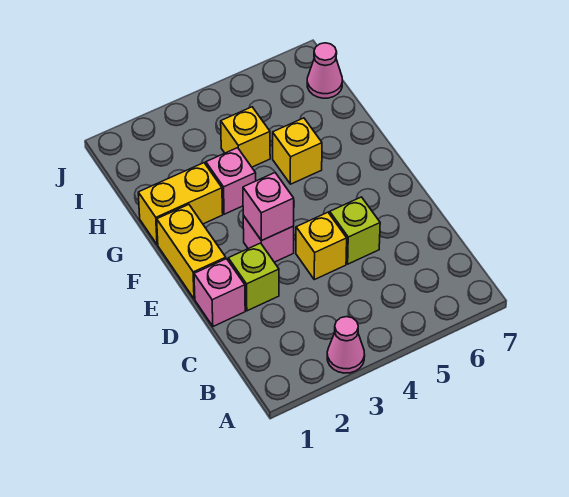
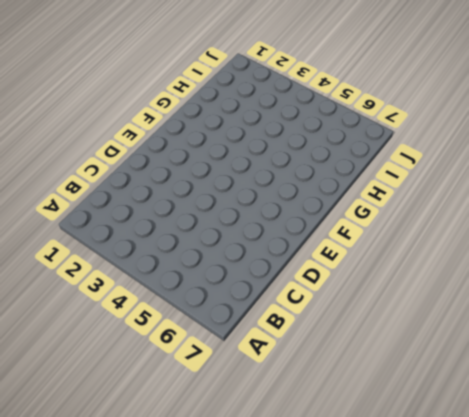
none -> pink cone A3 level 1
none -> pink brick D1 level 1
none -> lime brick D2 level 1

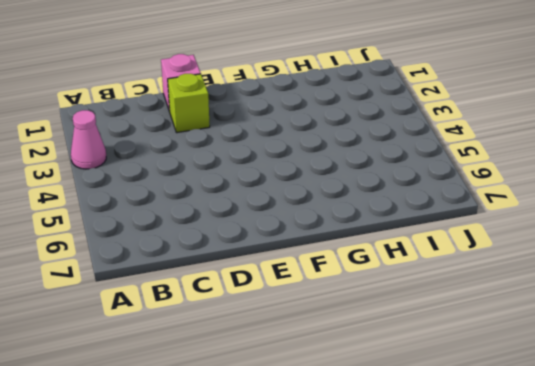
none -> yellow brick D4 level 1
none -> lime brick D5 level 1
none -> yellow brick E1:F1 level 1

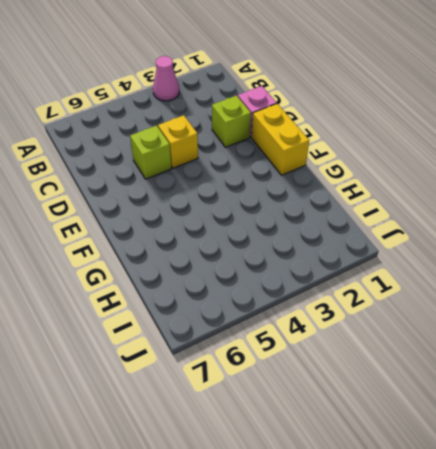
none -> pink brick E3 level 1
none -> yellow brick G1:G2 level 1
none -> pink brick G3 level 1

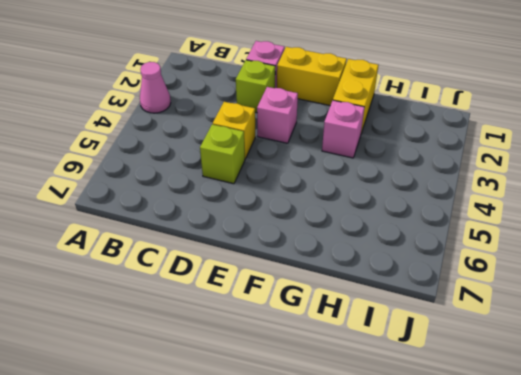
none -> yellow brick G5 level 1
none -> yellow brick H4 level 1
none -> pink cone I7 level 1

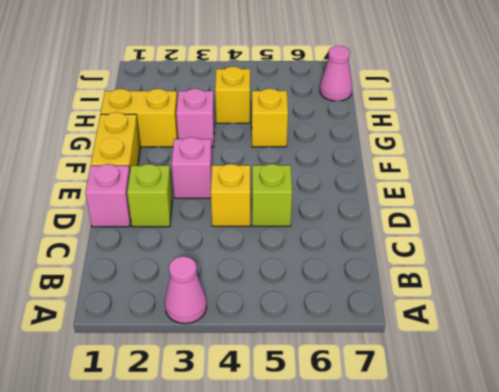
none -> pink brick E3 level 2

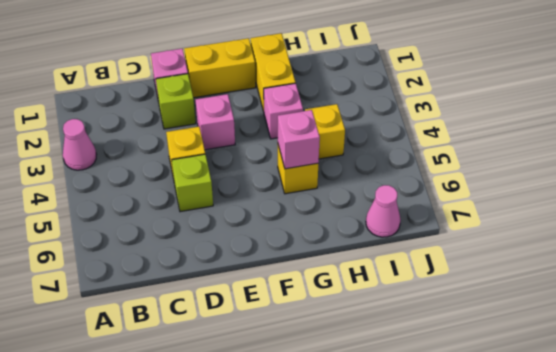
pink brick G5 level 2 -> pink brick E3 level 2

